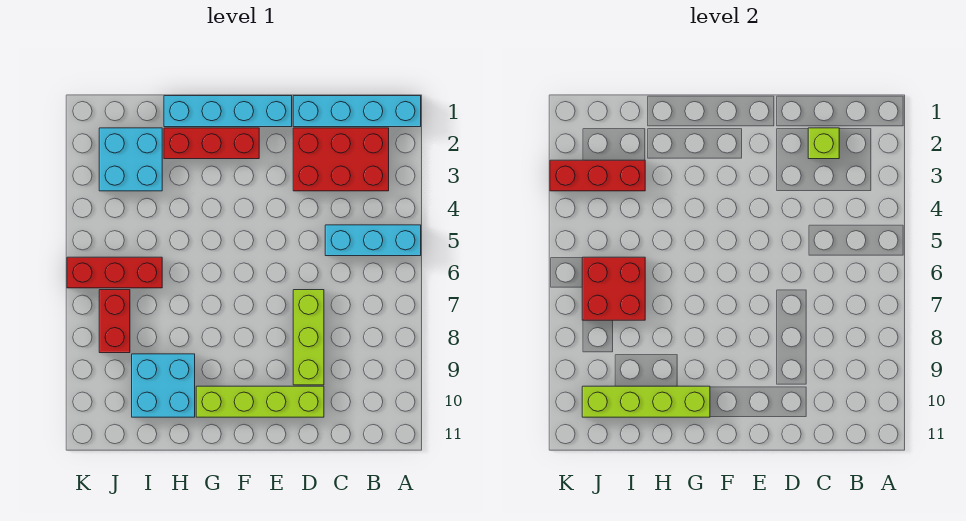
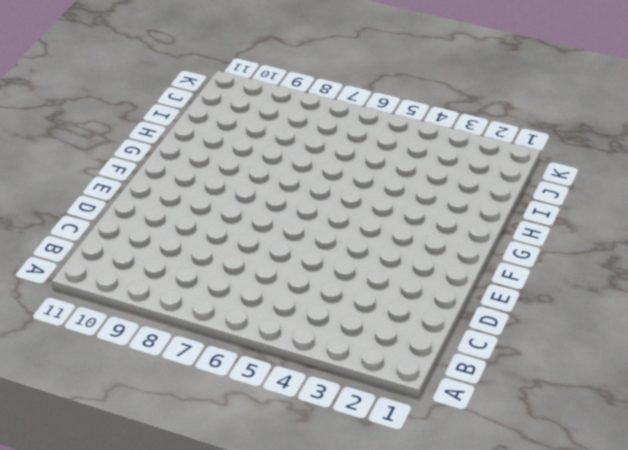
none -> cyan brick A1:D1 level 1
none -> cyan brick A5:C5 level 1
none -> red brick B2:D3 level 1

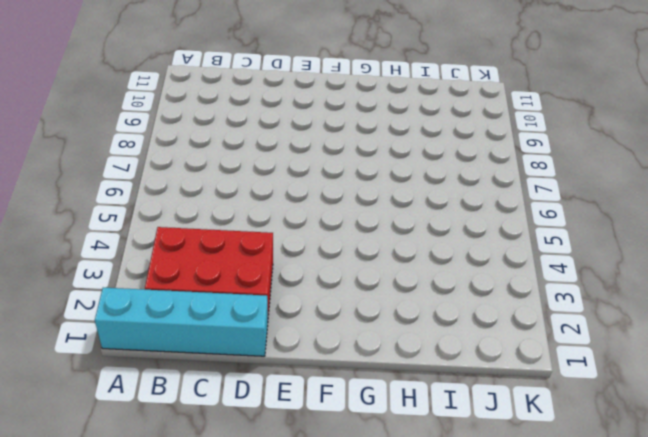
none -> cyan brick A5:C5 level 1
none -> lime brick D7:D9 level 1
none -> lime brick D10:G10 level 1

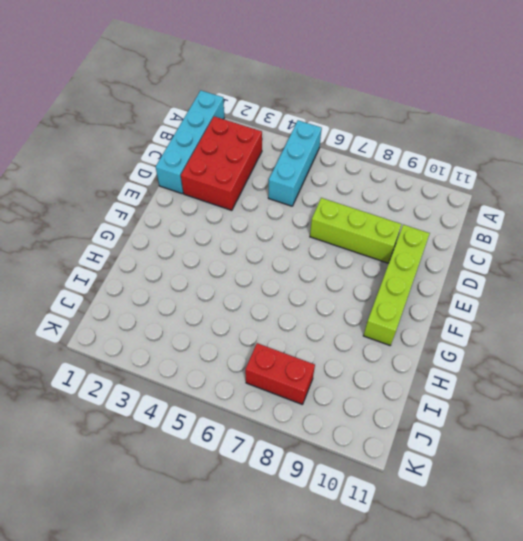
none -> cyan brick E1:H1 level 1
none -> red brick F2:H2 level 1
none -> cyan brick H9:I10 level 1

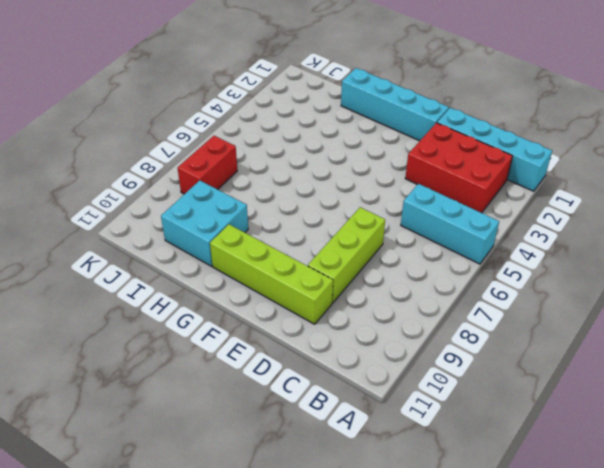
none -> red brick F2:H2 level 1
none -> cyan brick I2:J3 level 1
none -> red brick I6:K6 level 1

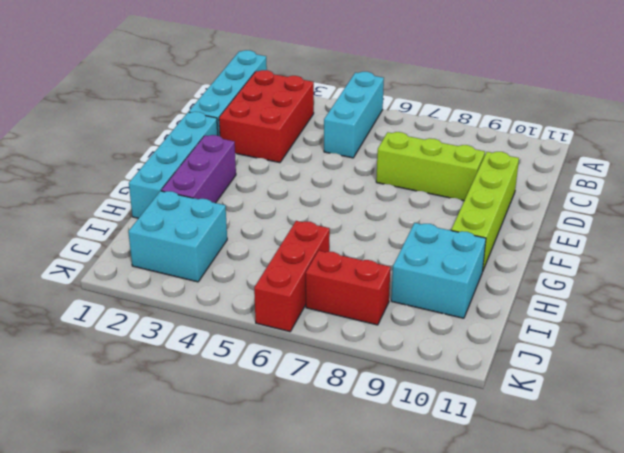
purple brick F2:H2 level 1 -> red brick F2:H2 level 1
none -> lime brick C2 level 2
none -> lime brick G10:J10 level 2
none -> red brick I3:K3 level 2

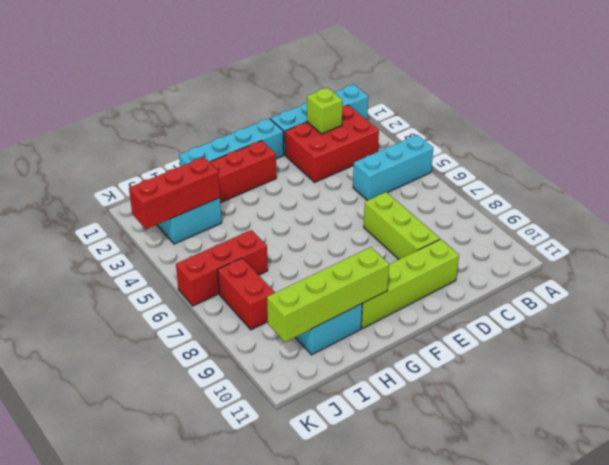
none -> red brick I6:J7 level 2

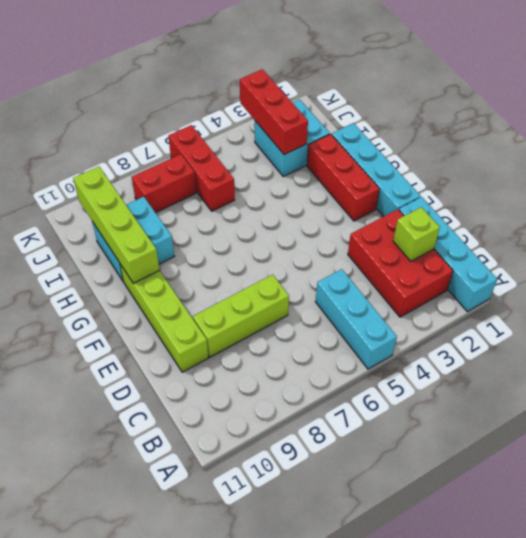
none -> red brick I6:J7 level 2

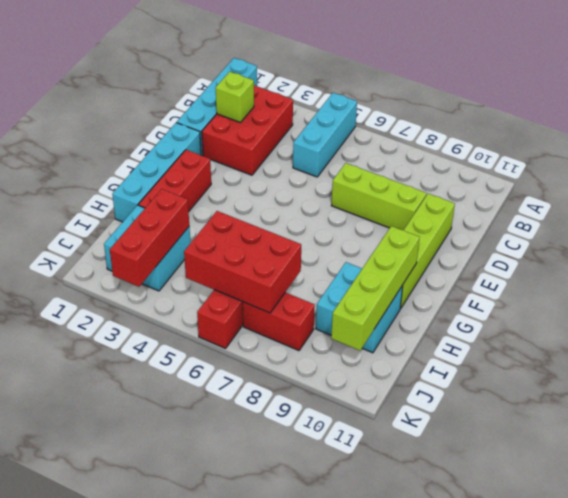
red brick I5:J7 level 2 -> red brick I6:J7 level 2

